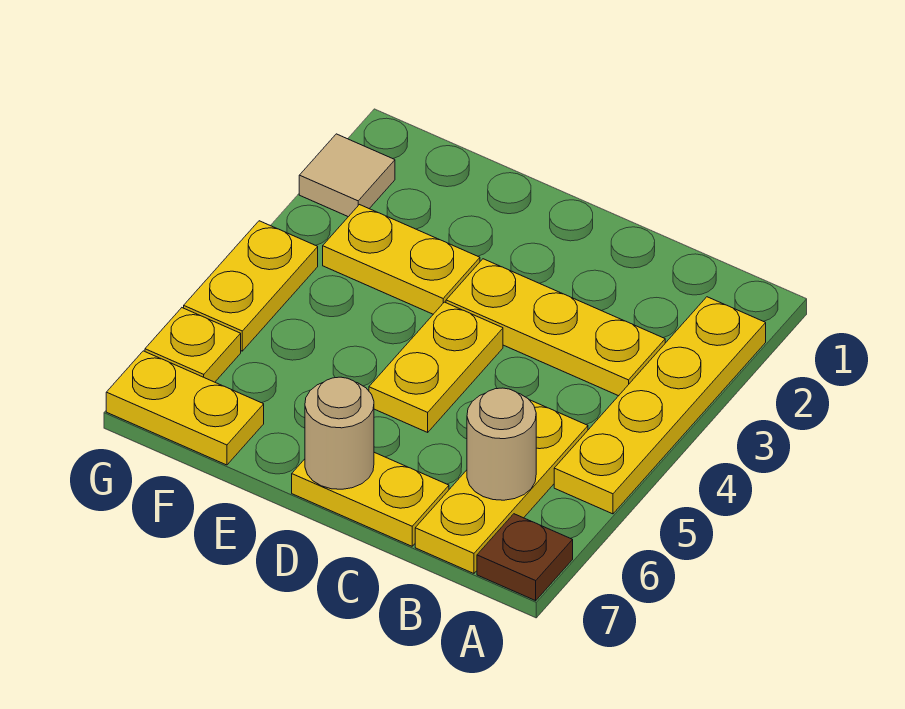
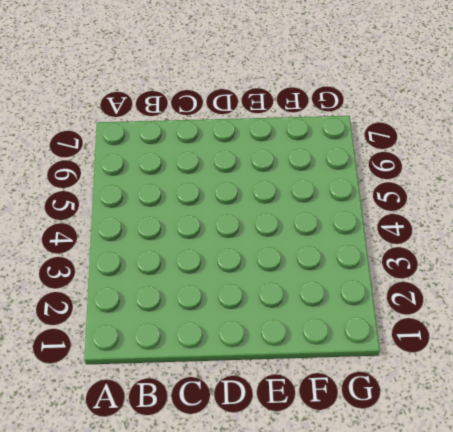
none -> yellow plate A2:A5 level 1
none -> brown plate A7 level 1
none -> yellow plate B3:D3 level 1

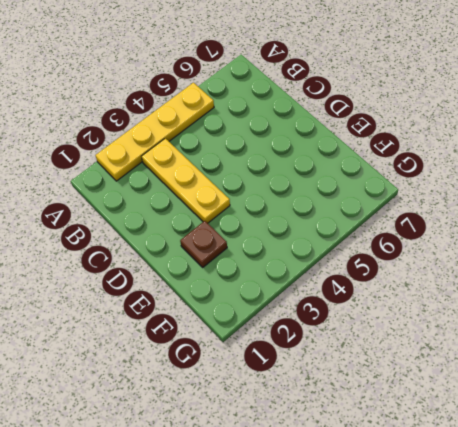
brown plate E2 level 1 -> brown plate A7 level 1
none -> yellow plate B5:B7 level 1
none -> yellow plate C7:D7 level 1
none -> yellow plate D4:D5 level 1

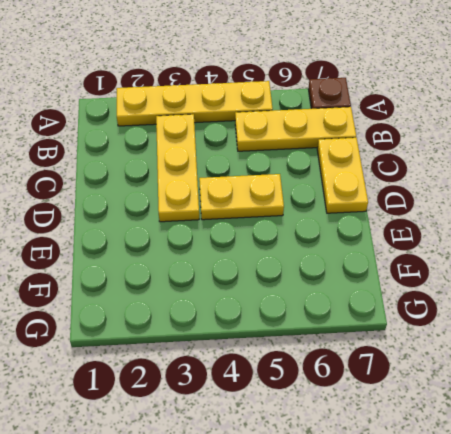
none -> yellow plate E3:F3 level 1
none -> yellow plate F7:G7 level 1
none -> tan tile G2 level 1

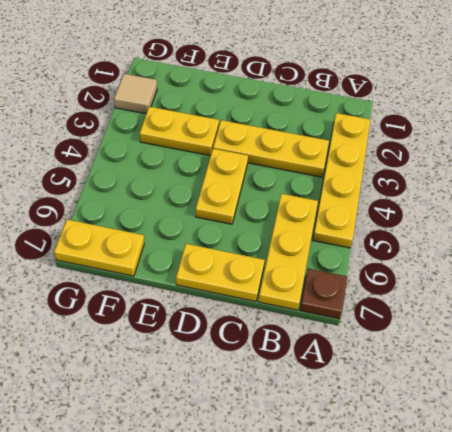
none -> yellow plate G4:G5 level 1
none -> yellow plate G6 level 1
none -> tan round brick B6 level 2

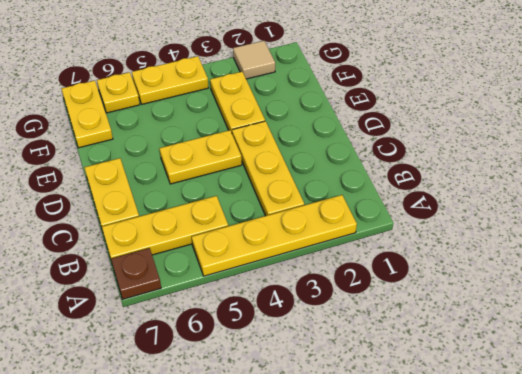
none -> tan round brick B6 level 2
none -> tan round brick D7 level 2

